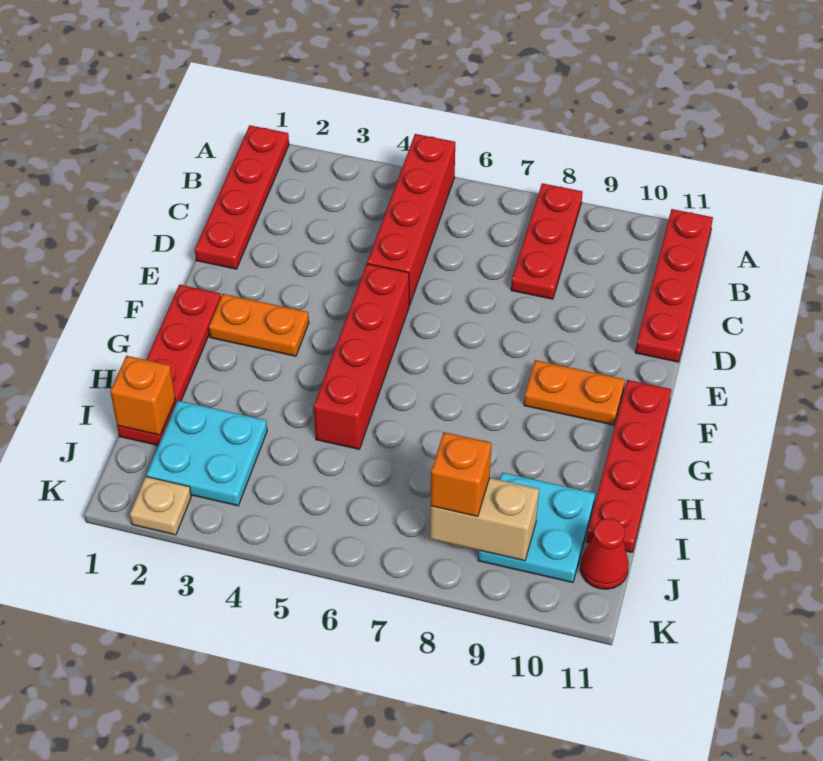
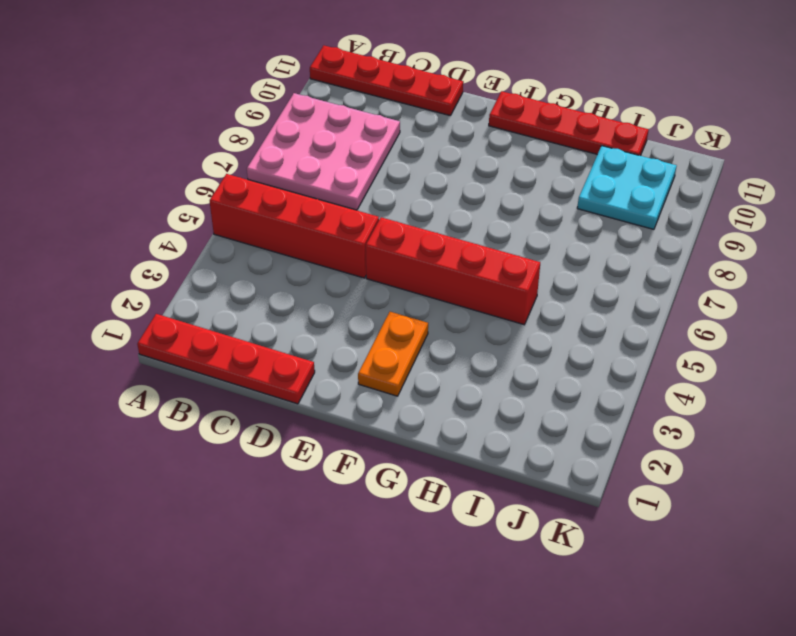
pink plate A7:C9 level 1 -> red plate A8:C8 level 1
none -> red plate F1:I1 level 1
none -> orange plate F9:F10 level 1
none -> cyan plate I2:J3 level 1

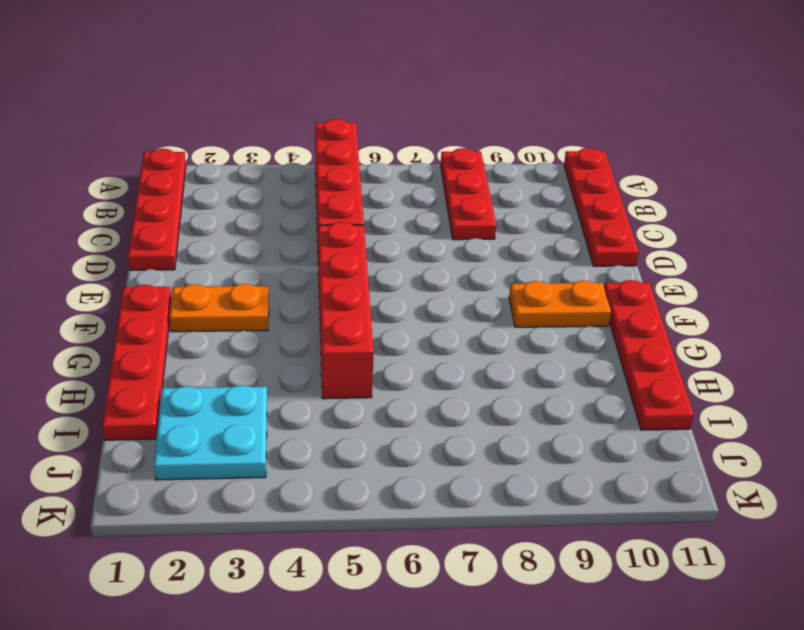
none -> cyan plate I9:J10 level 1
none -> red cone J11 level 1
none -> tan plate K2 level 1

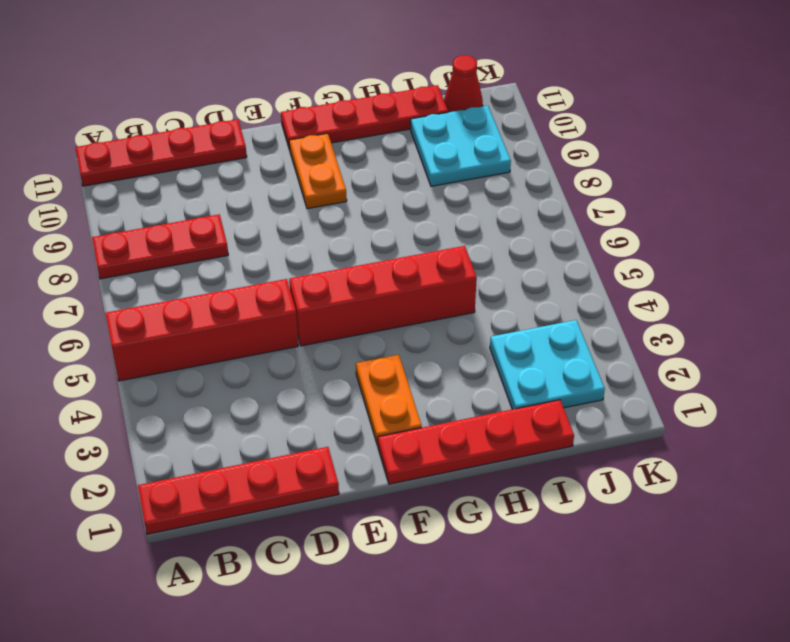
none -> tan plate K2 level 1
none -> orange brick I1 level 2
none -> tan brick J8:J9 level 2

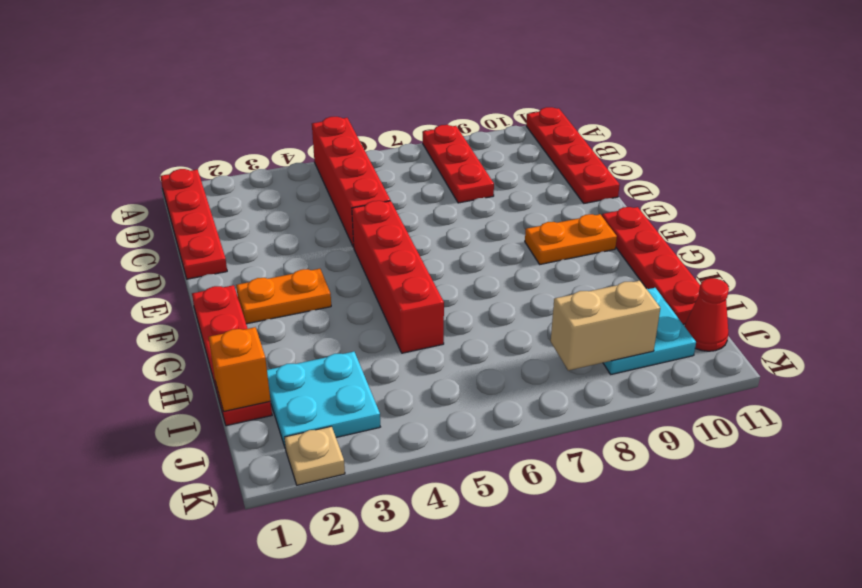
none -> orange brick J8 level 3

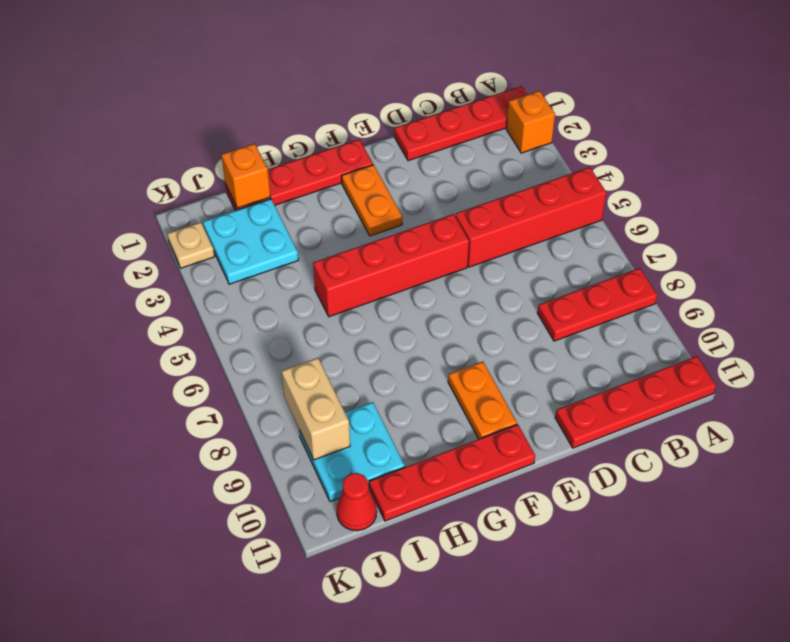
orange brick A2 level 1 -> orange brick J8 level 3

